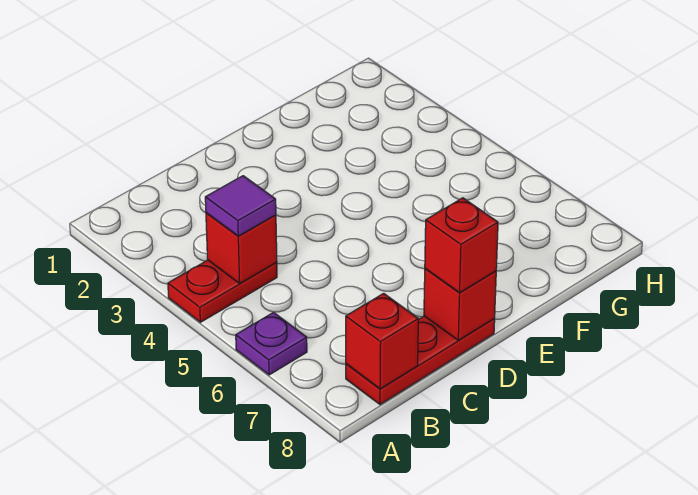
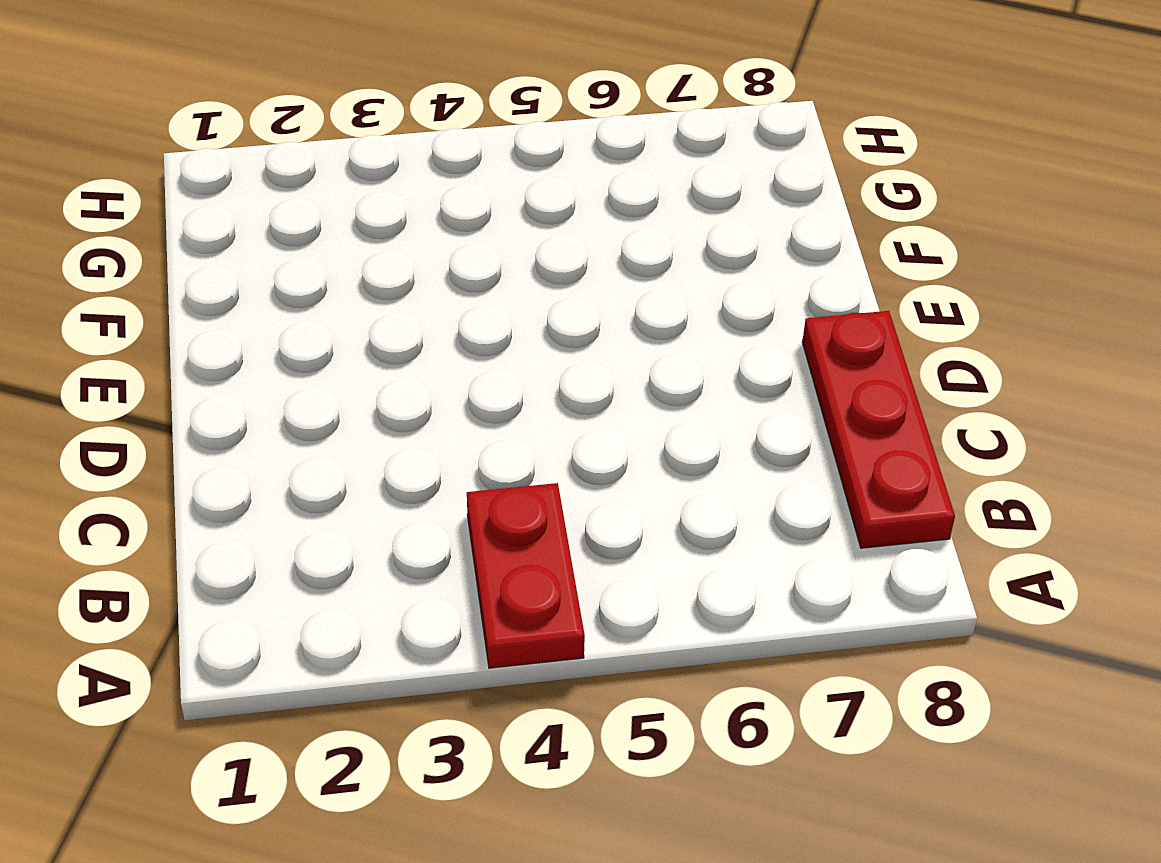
none -> purple plate A6 level 1
none -> red brick B4 level 2

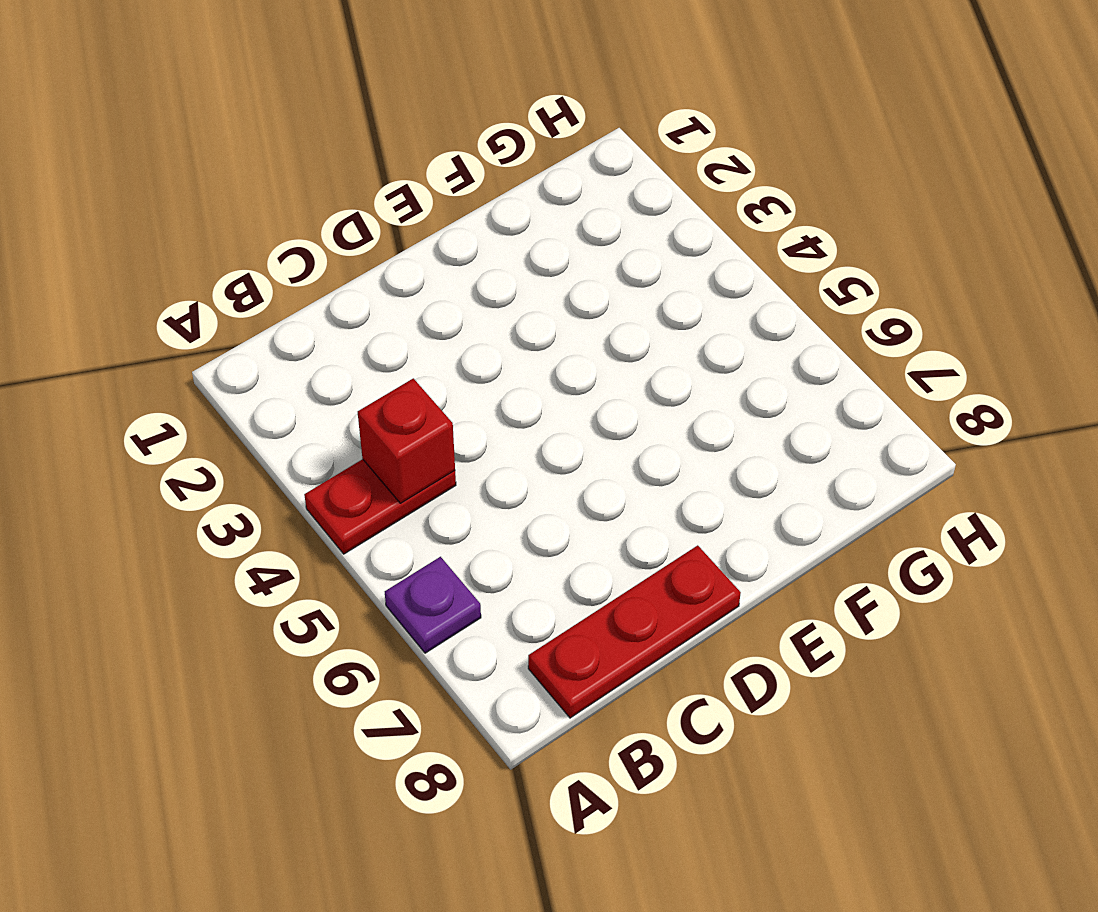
none -> red brick B8 level 2
none -> red brick D8 level 2

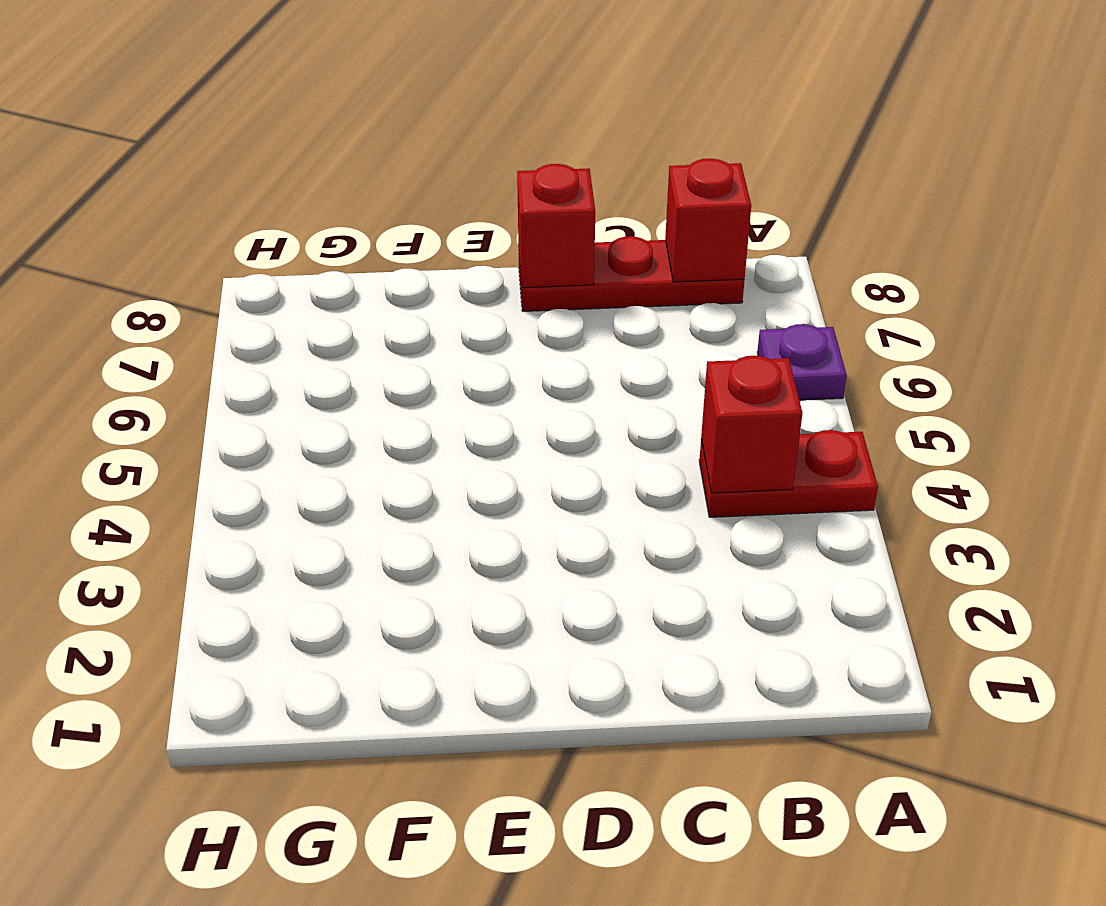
none -> purple tile B4 level 3
none -> red brick D8 level 3

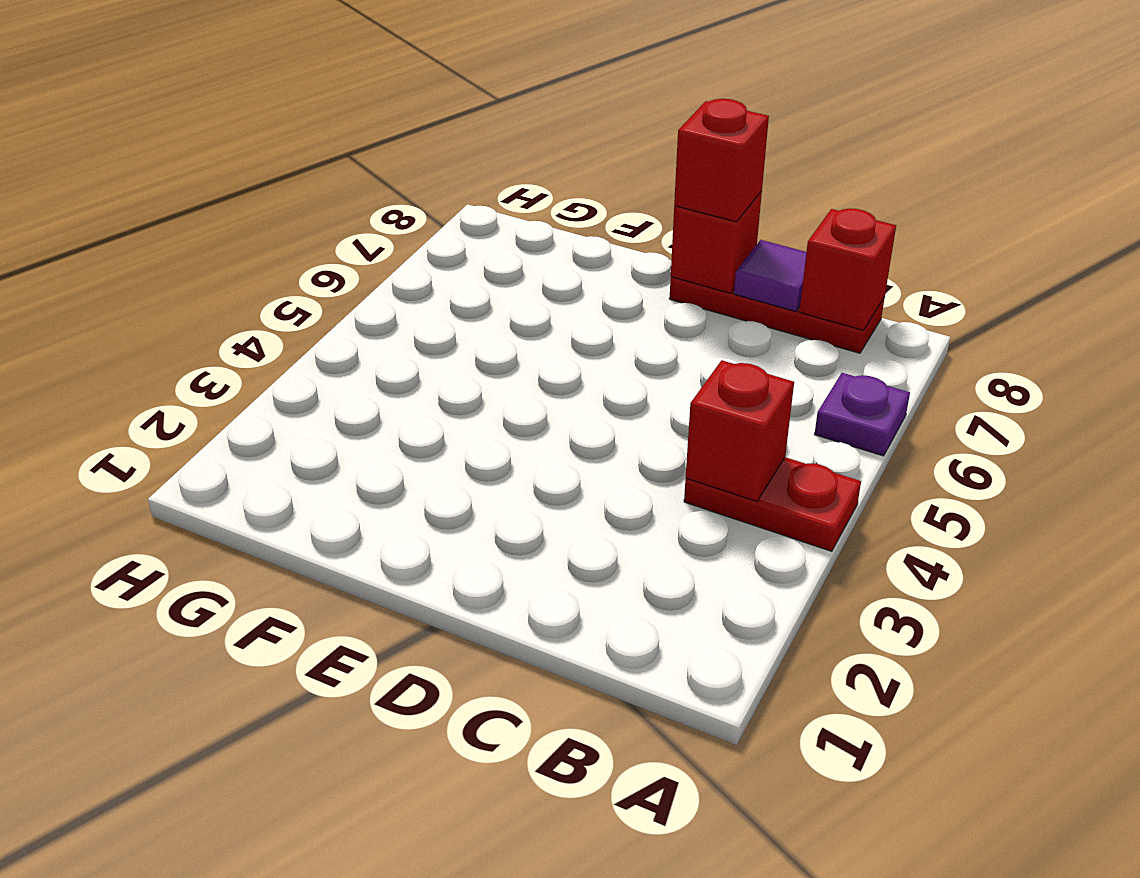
purple tile C8 level 2 -> purple tile B4 level 3

